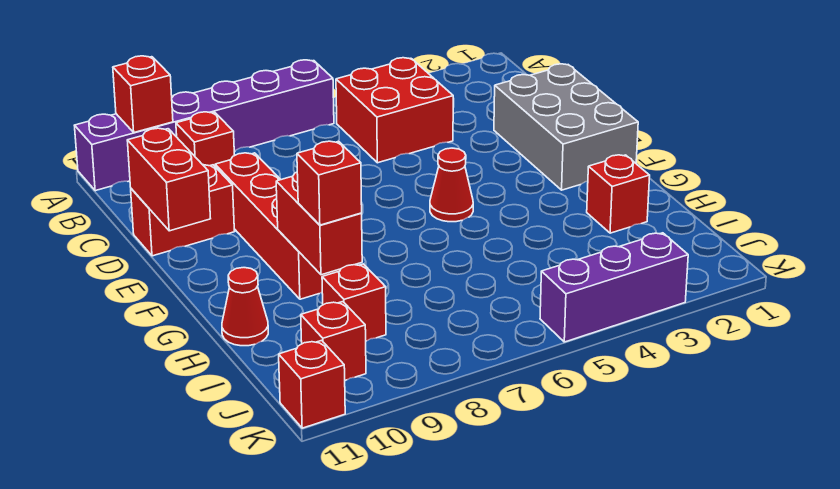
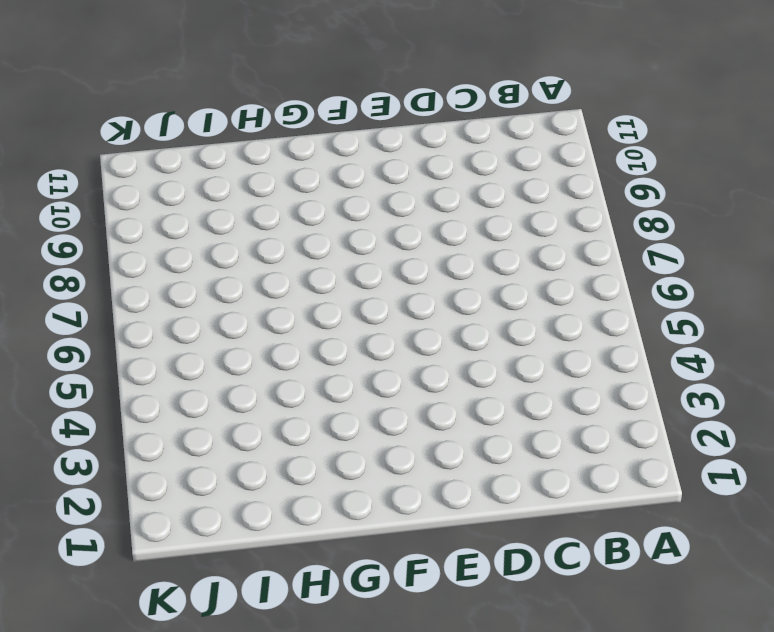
none -> purple brick A6:A11 level 1
none -> red brick B4:C5 level 1
none -> red brick B9 level 1

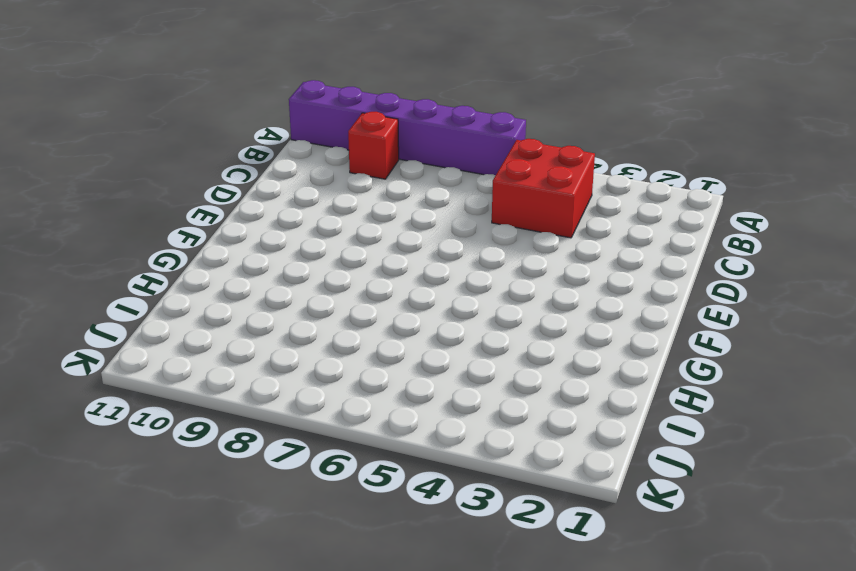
none -> grey brick D1:F2 level 1
none -> red brick D9:G9 level 1
none -> red brick D10:D11 level 1

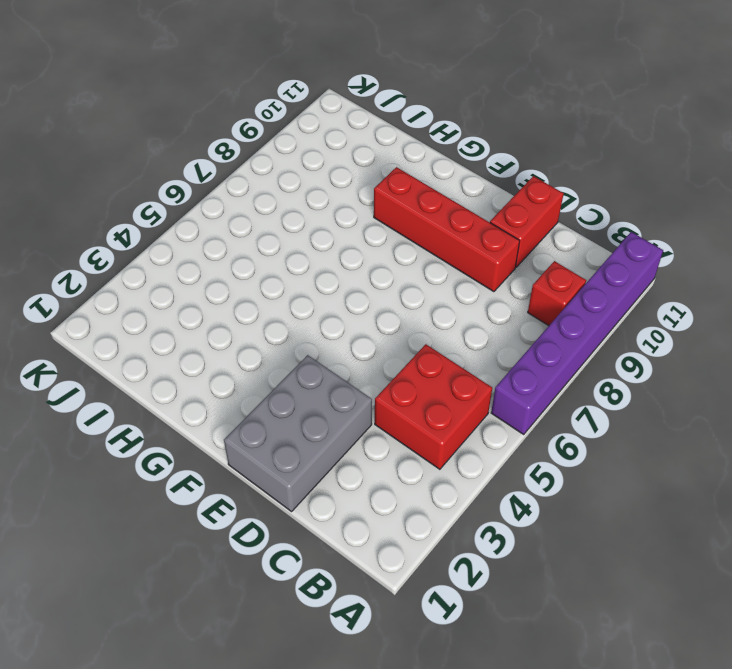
grey brick D1:E3 level 1 -> grey brick D1:F2 level 1
none -> red cone F5 level 1
none -> red brick H2 level 1
none -> red cone H11 level 1

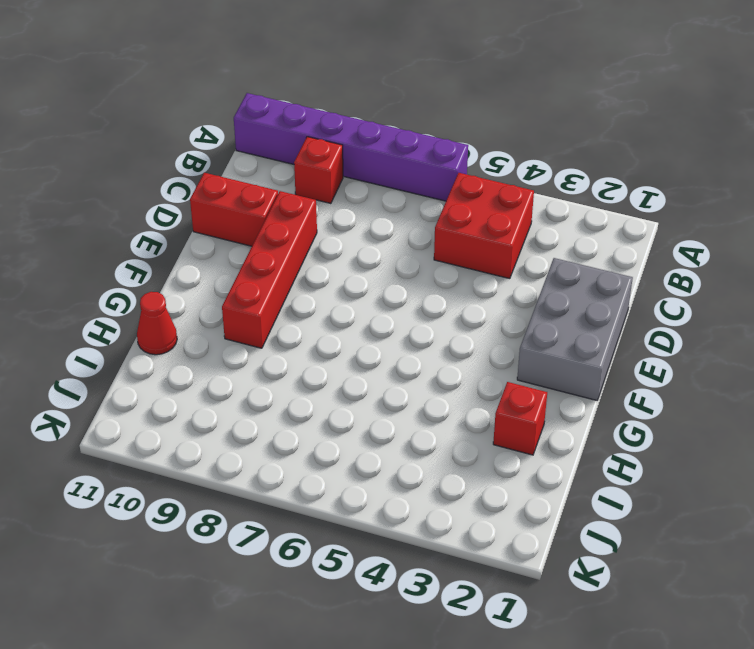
none -> red cone F5 level 1
none -> red brick I9 level 1
none -> red brick J10 level 1

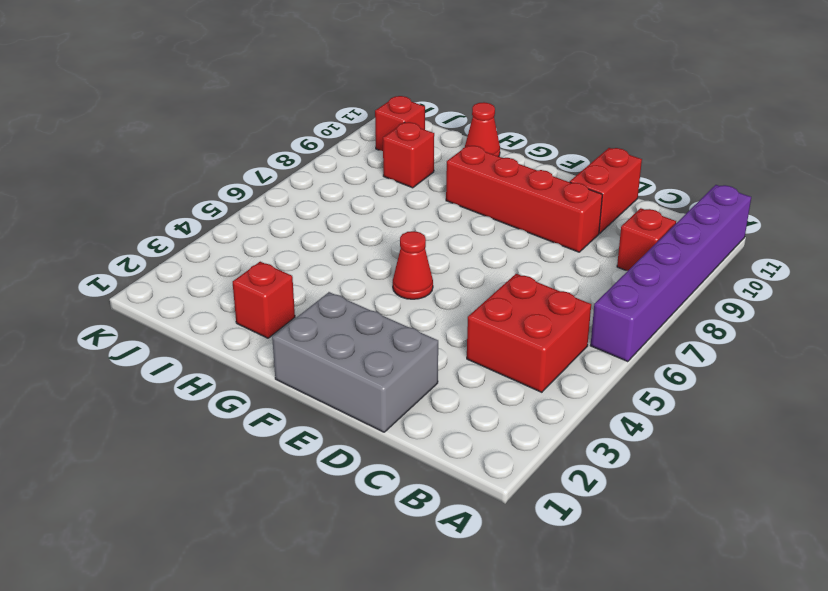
none -> purple brick K3:K5 level 1
none -> red brick K11 level 1
none -> red brick A10 level 2

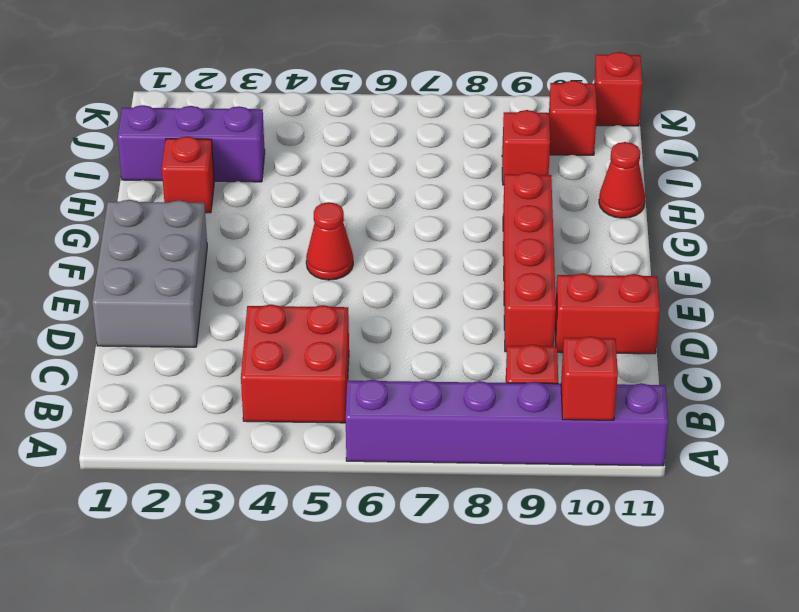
purple brick I1:I3 level 1 -> purple brick K3:K5 level 1
none -> red brick D11:E11 level 2
none -> red brick G9:H9 level 2
none -> red brick H9 level 3

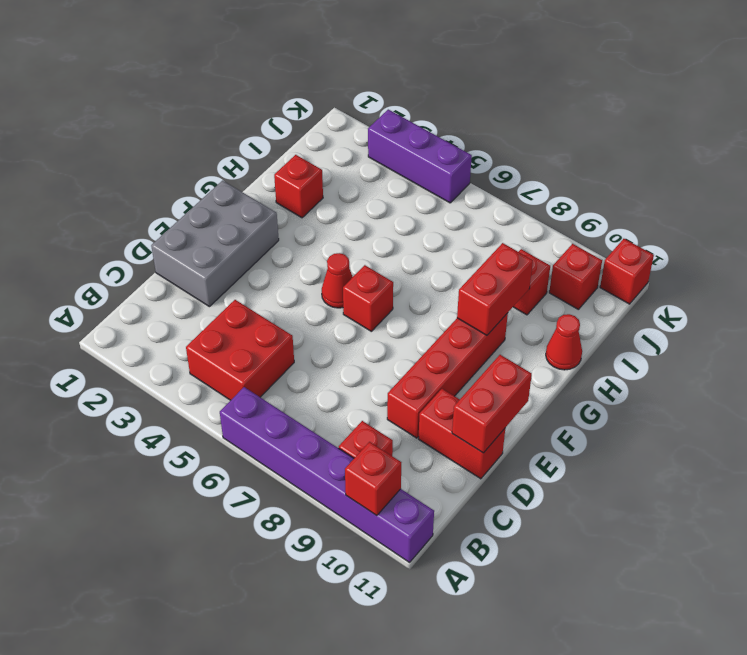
red brick F6 level 1 -> red brick H9 level 3

